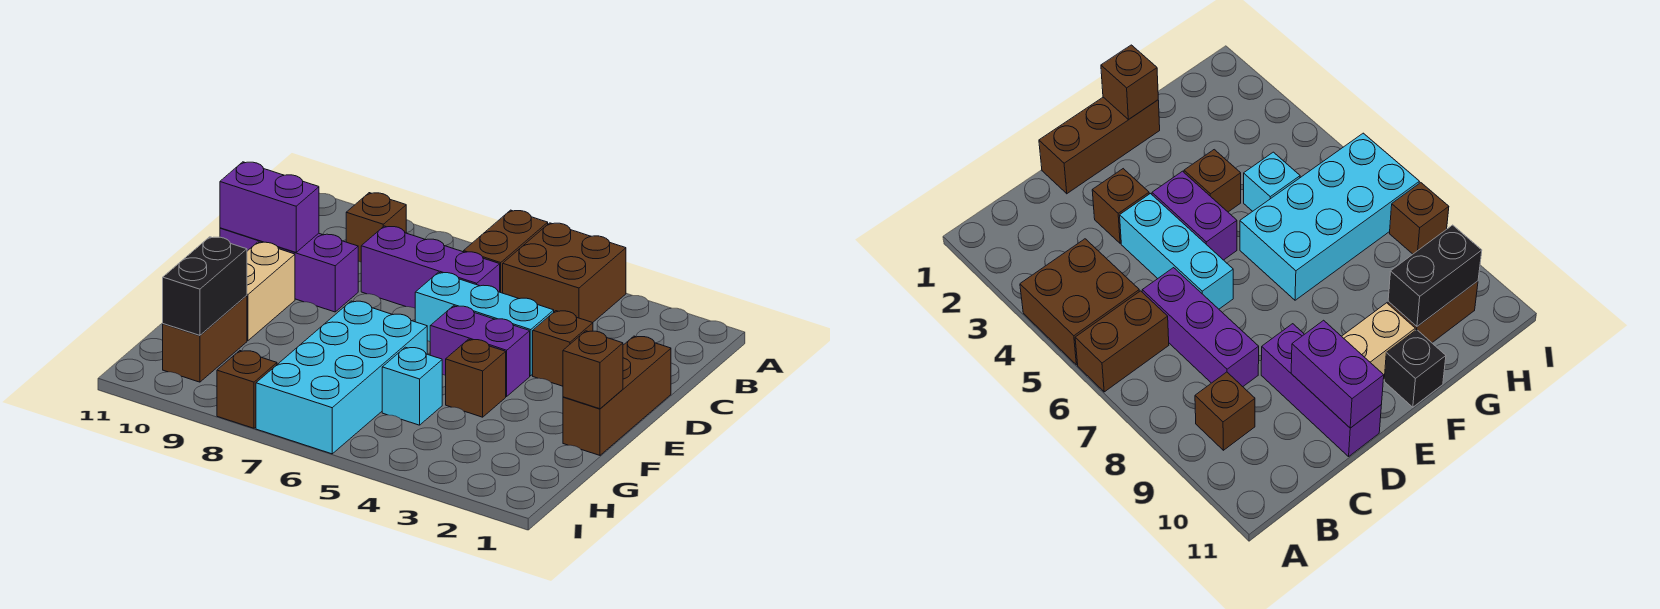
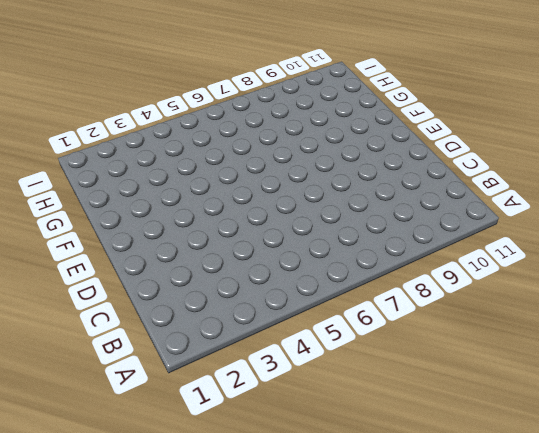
none -> brown brick A4:B5 level 1
none -> brown brick A6:B6 level 1
none -> brown brick B9 level 1

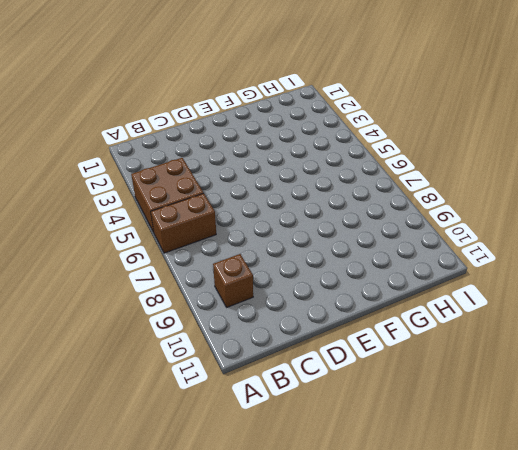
none -> purple brick C6:C8 level 1
none -> brown brick D1:F1 level 1
none -> brown brick D3 level 1

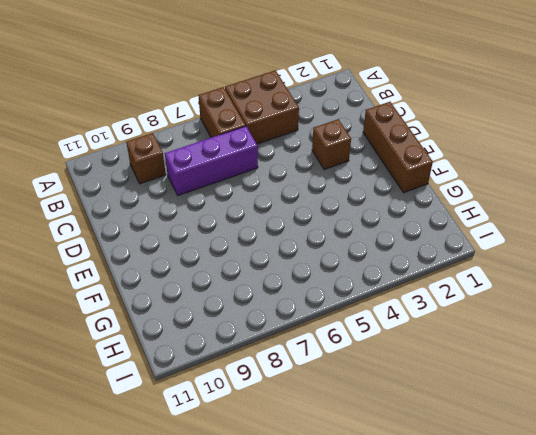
none -> cyan brick D4:D6 level 1
none -> purple brick D9:D11 level 1
none -> purple brick E4:E5 level 1

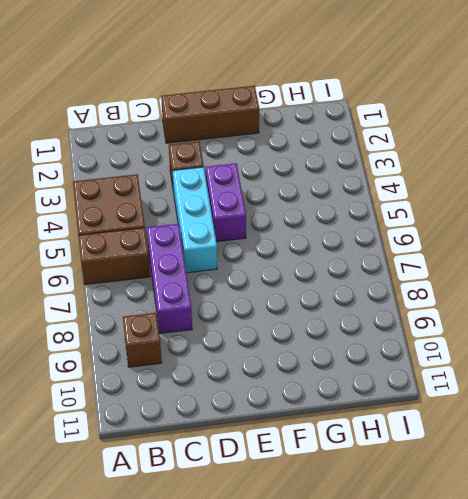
none -> purple brick D9:D11 level 1
none -> tan brick E10:F10 level 1
none -> brown brick F4 level 1

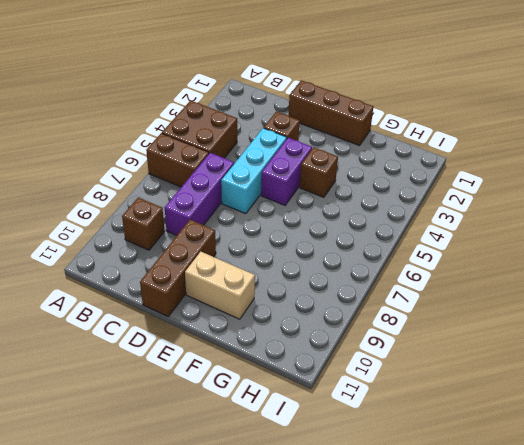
brown brick D9:D11 level 1 -> purple brick D9:D11 level 1
none -> cyan brick F6:I7 level 1
none -> black brick F11 level 1
none -> cyan brick G5 level 1

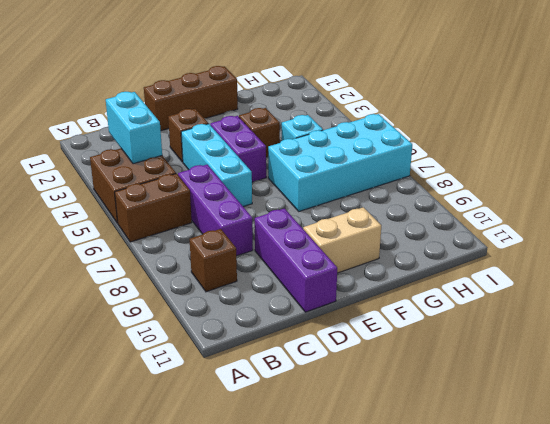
cyan brick B3:B4 level 2 -> none
none -> black brick F11 level 1
none -> brown brick G10:H10 level 1
none -> brown brick I8 level 1

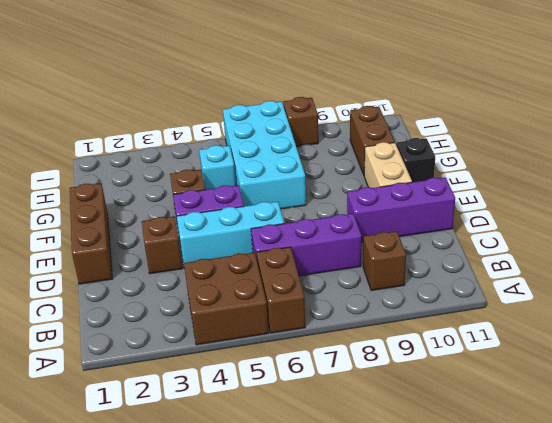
none -> purple brick D10:D11 level 2
none -> brown brick F1 level 2
none -> black brick G10:H10 level 2

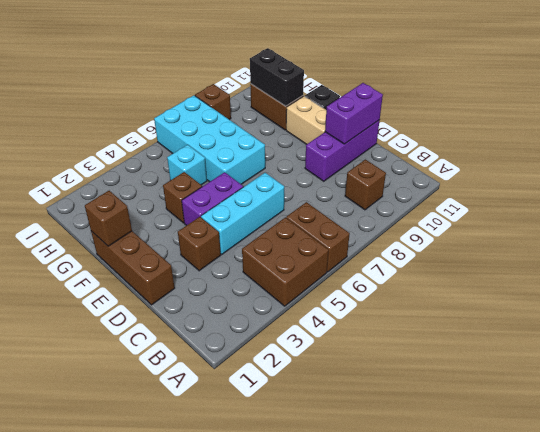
none -> purple brick C6:C8 level 1

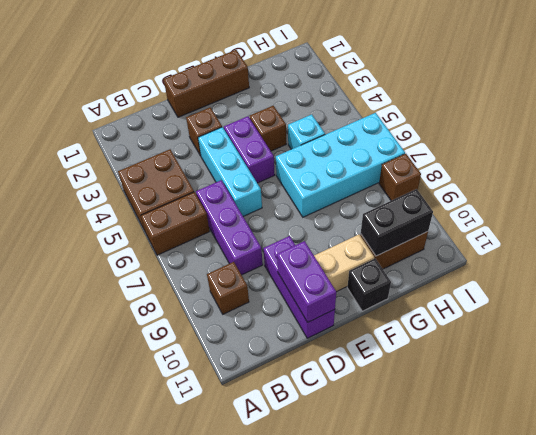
none -> brown brick F1 level 2

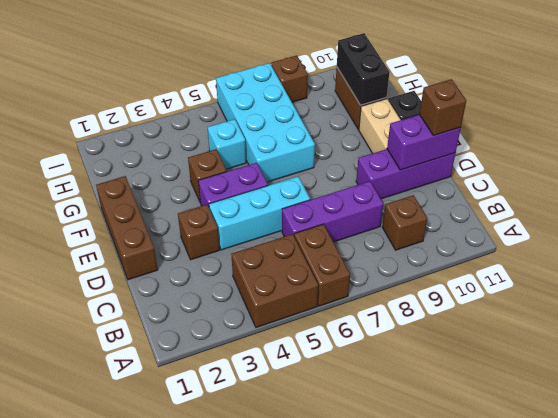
brown brick D11 level 3 -> brown brick F1 level 2

